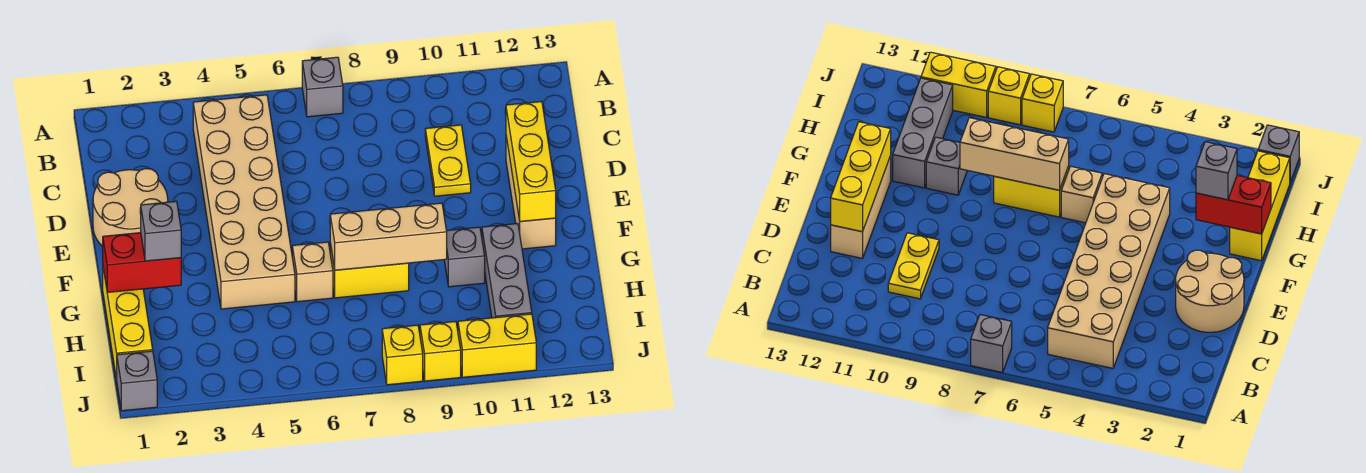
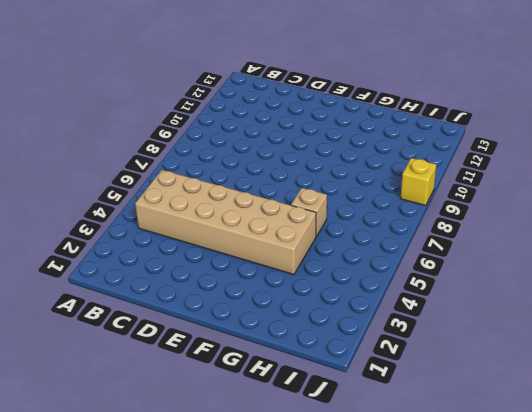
none -> grey brick A7 level 1
none -> yellow plate C10:D10 level 1
none -> tan round brick D1:E2 level 1

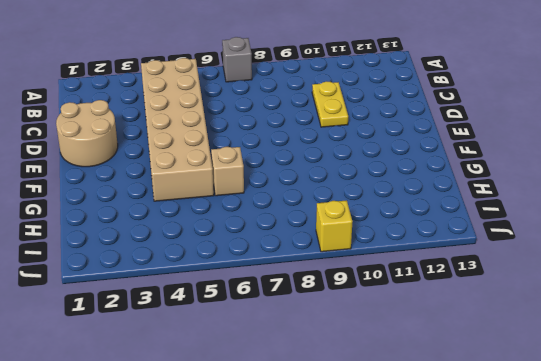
none -> tan brick D12:F12 level 1
none -> yellow brick G1:I1 level 1
none -> yellow brick G7:G8 level 1

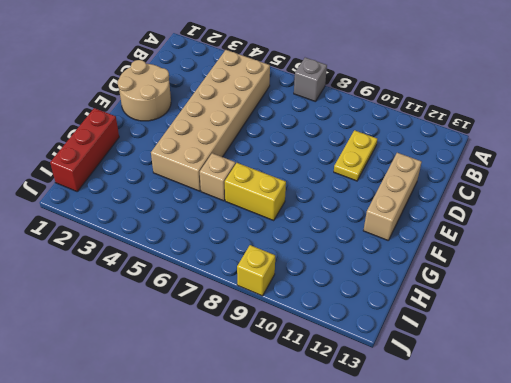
red brick G1:I1 level 1 -> yellow brick G1:I1 level 1
none -> grey brick G10 level 1
none -> grey brick G11:I11 level 1
none -> grey brick J1 level 1

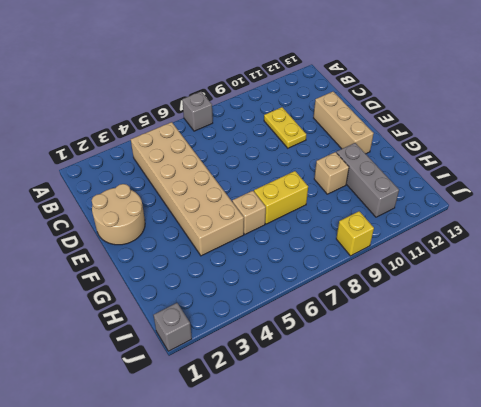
tan brick G10 level 1 -> grey brick G10 level 1
none -> yellow brick G1:I1 level 1
none -> yellow brick J8 level 1
none -> yellow brick J10:J11 level 1

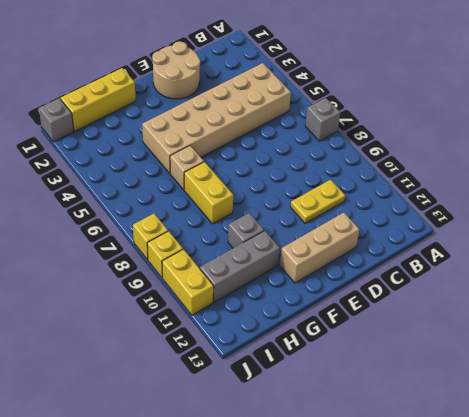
none -> yellow brick D12:F12 level 2
none -> red brick G1:G2 level 2
none -> tan brick G7:G9 level 2

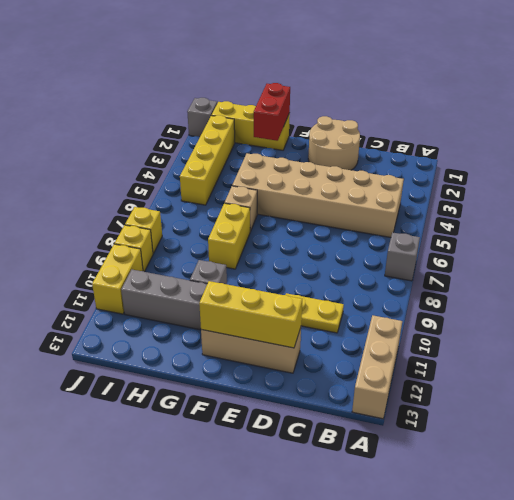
tan brick A11:A13 level 1 -> tan brick G7:G9 level 2
yellow brick I2:I5 level 1 -> none
none -> grey brick G2 level 3

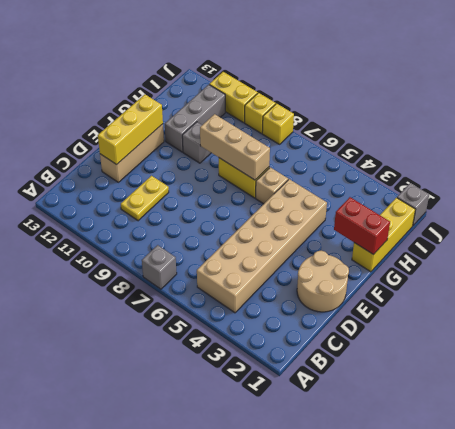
none -> grey brick G2 level 3

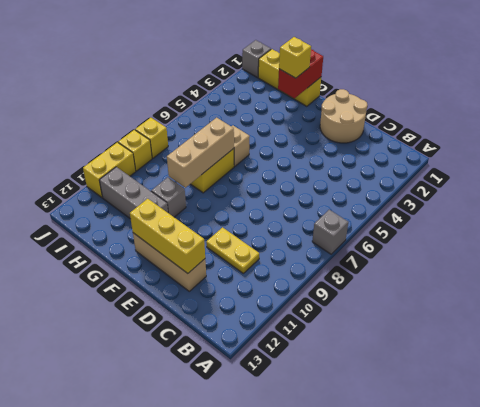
yellow brick G2 level 3 -> grey brick G2 level 3
none -> tan brick B4:G5 level 1

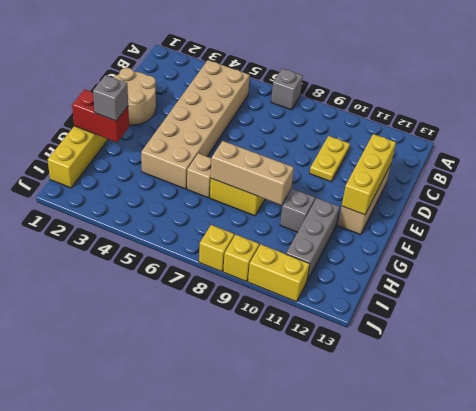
none -> grey brick J1 level 1

